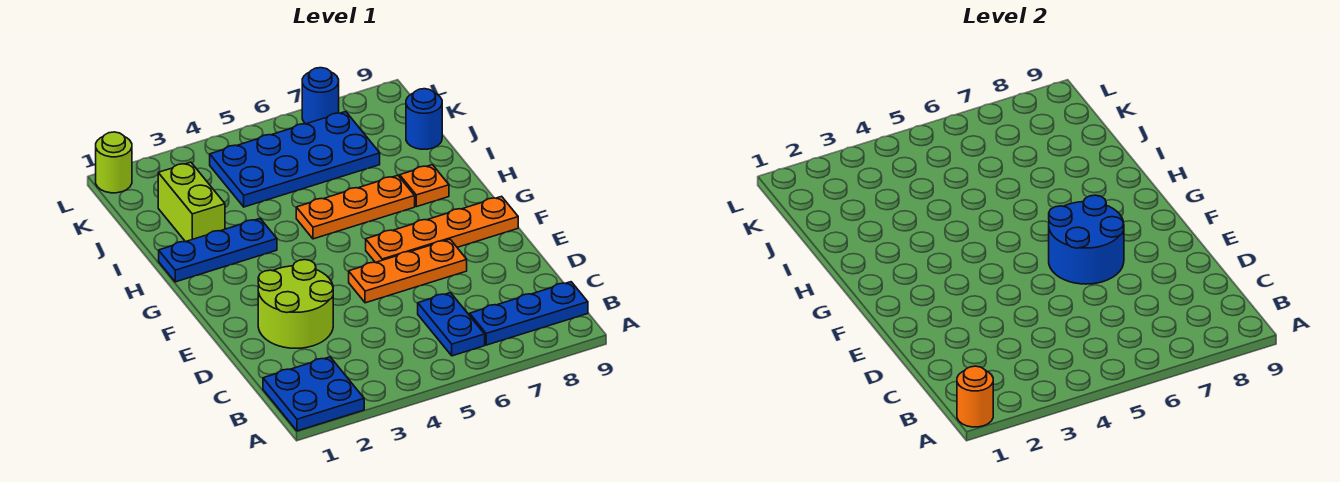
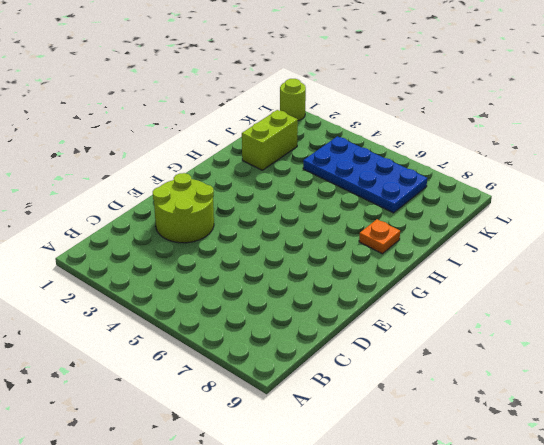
none -> blue plate A1:B2 level 1
none -> blue plate B6:C6 level 1
none -> blue plate B7:B9 level 1

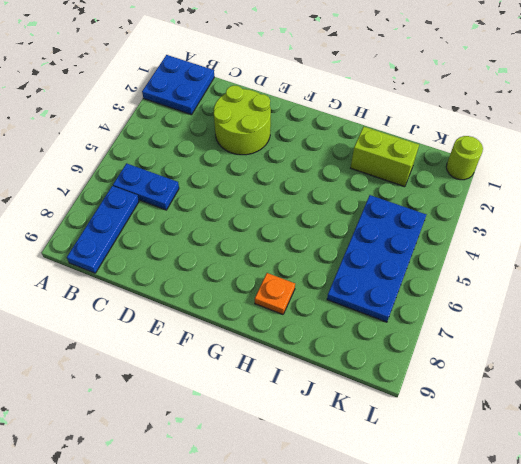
none -> orange plate E5:E7 level 1
none -> orange plate F6:F9 level 1
none -> blue plate H1:H3 level 1

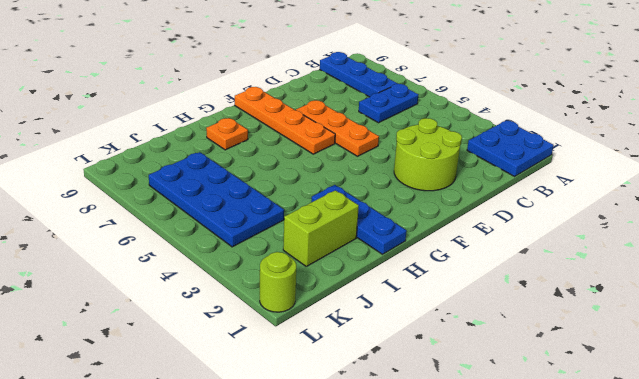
none -> orange plate H5:H7 level 1
none -> blue round brick J9 level 1
none -> blue round brick L7 level 1

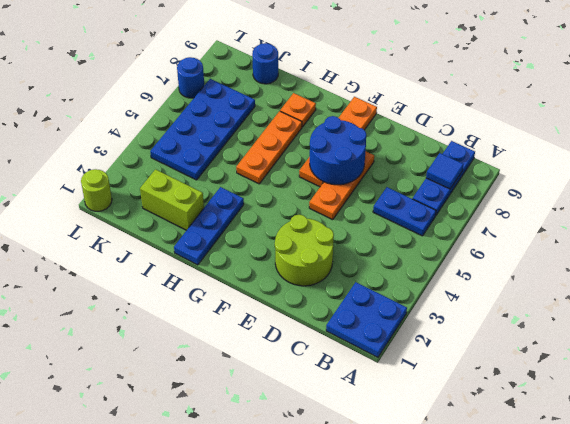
blue tile B8 level 2 -> none
none -> orange round brick A1 level 2

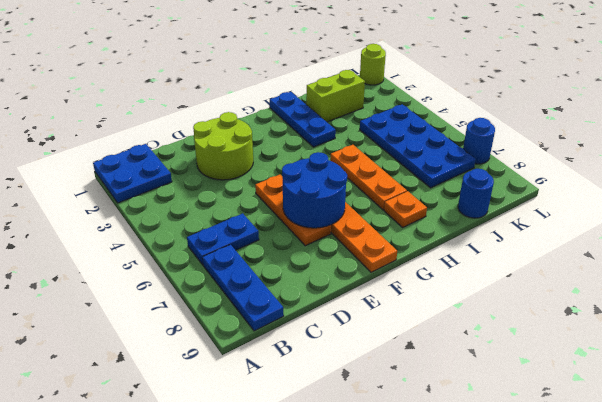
none -> orange round brick A1 level 2

